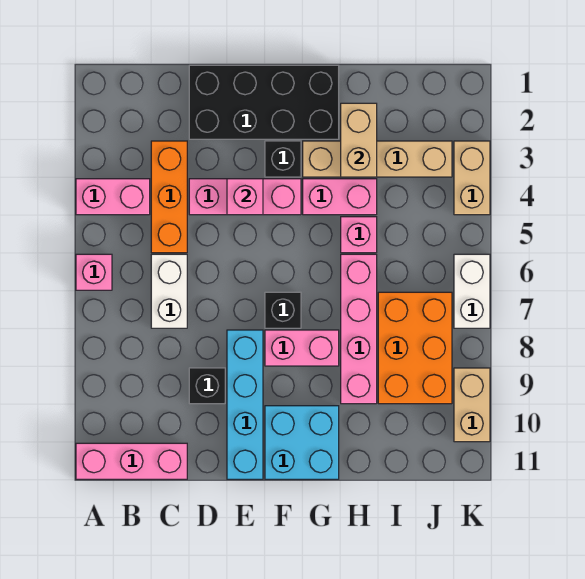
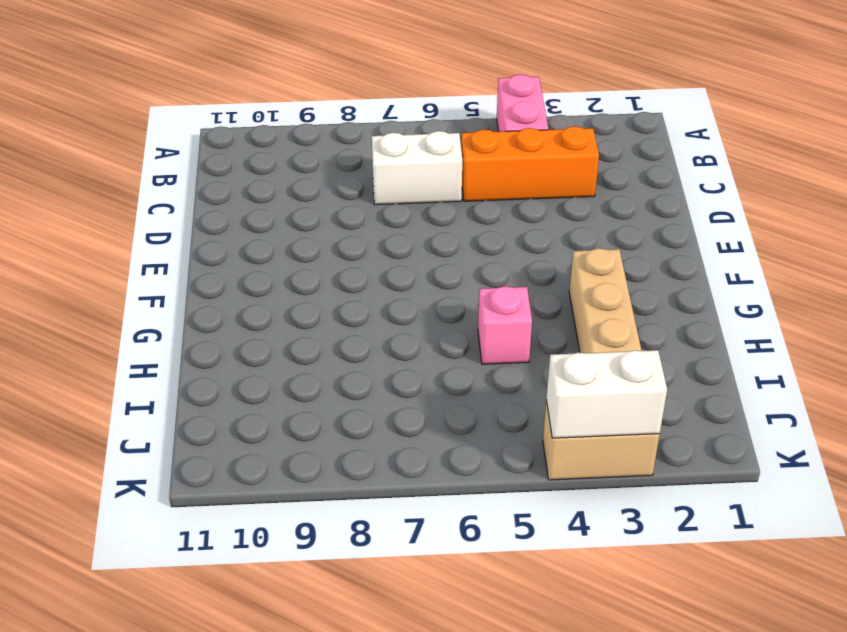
white brick K3:K4 level 2 -> white brick K6:K7 level 1
none -> pink brick A6 level 1
none -> pink brick A11:C11 level 1
none -> black brick D1:G2 level 1

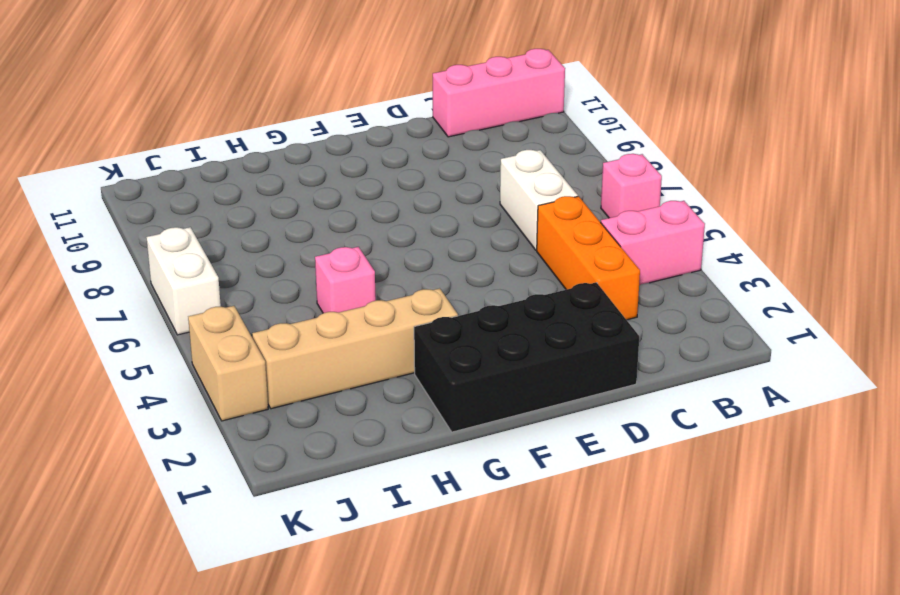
none -> pink brick D4:F4 level 1
none -> black brick D9 level 1
none -> cyan brick E8:E11 level 1

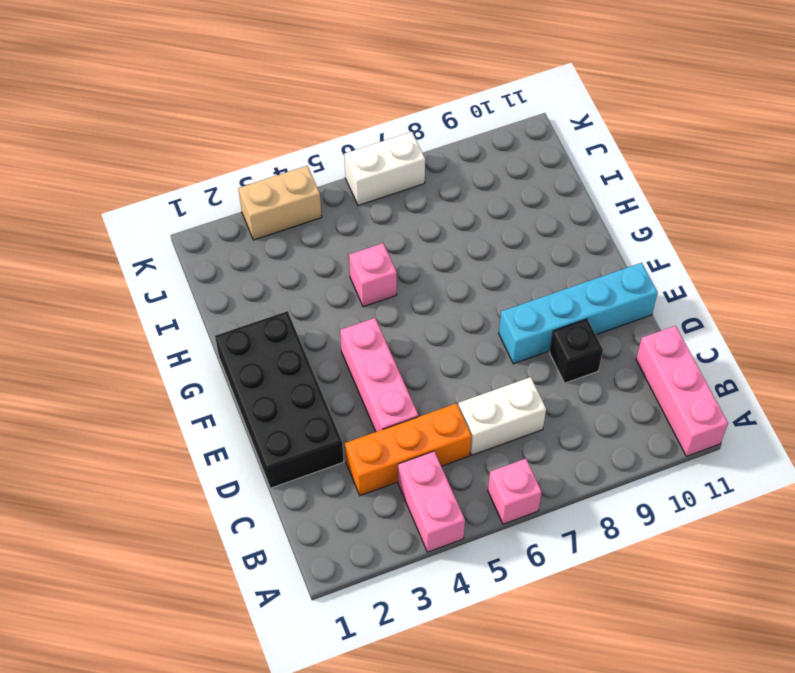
none -> black brick F3 level 1
none -> black brick F7 level 1
none -> pink brick F8:G8 level 1

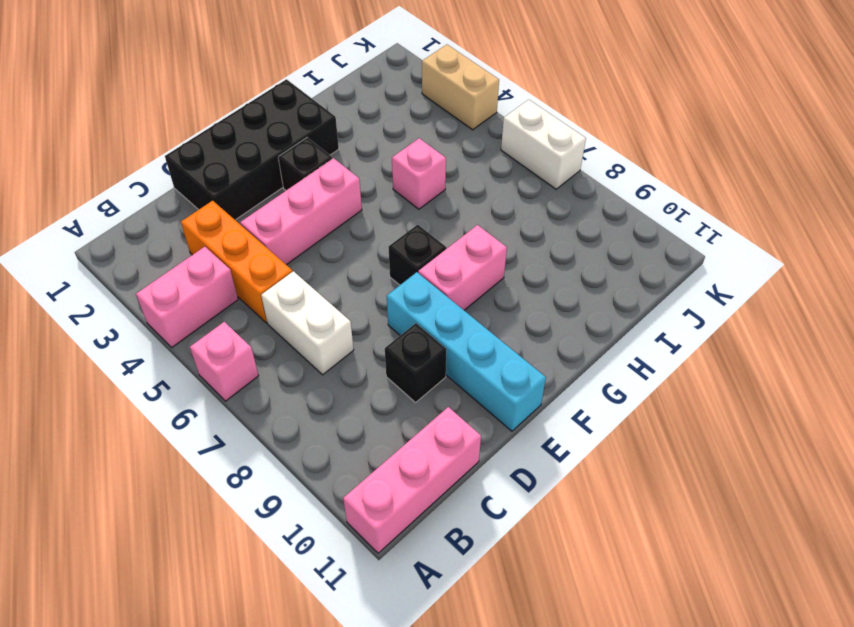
none -> cyan brick F10:G11 level 1
none -> tan brick G3:J3 level 1
none -> pink brick G4:H4 level 1

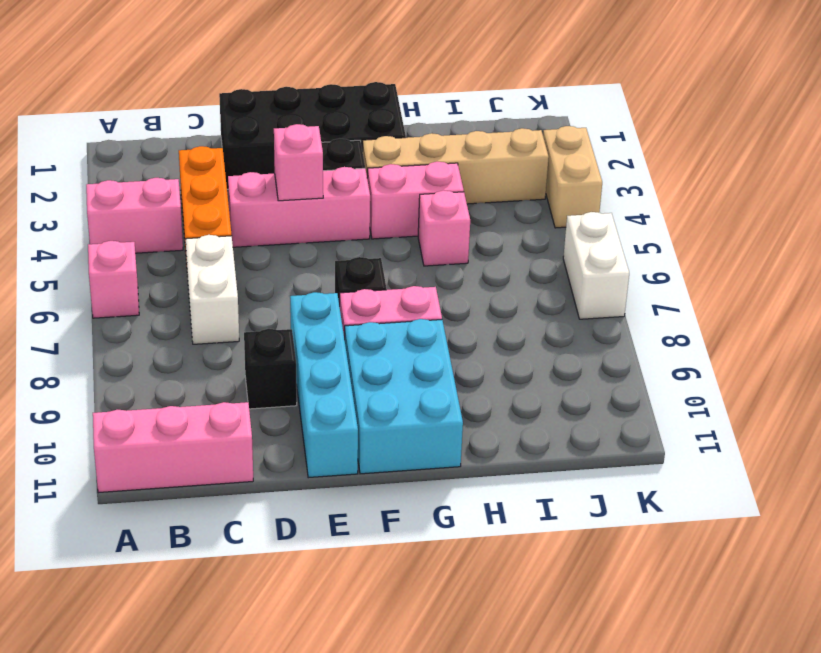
cyan brick F9:G11 level 1 -> cyan brick F10:G11 level 1
none -> pink brick H6:H9 level 1
none -> orange brick I7:J9 level 1
none -> tan brick K9:K10 level 1

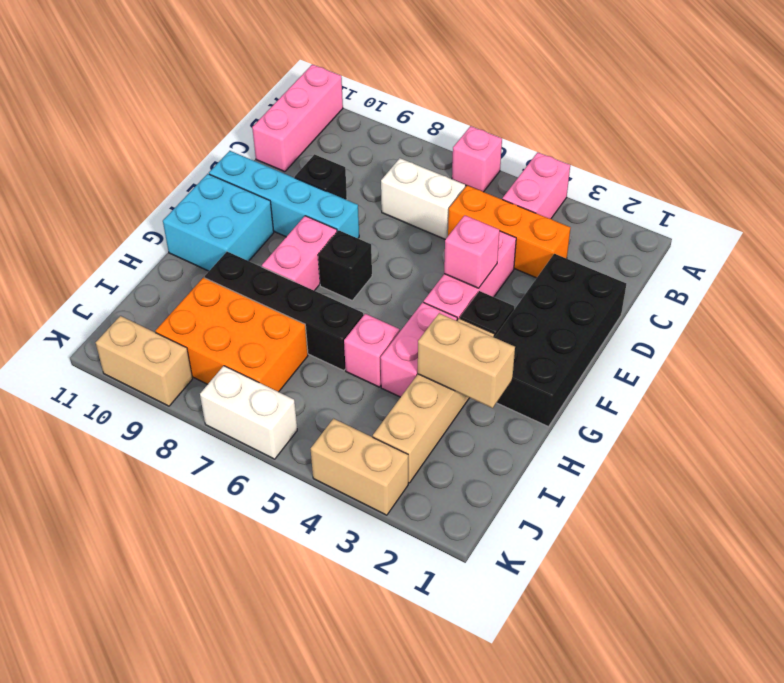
black brick H6:H9 level 1 -> pink brick H6:H9 level 1

